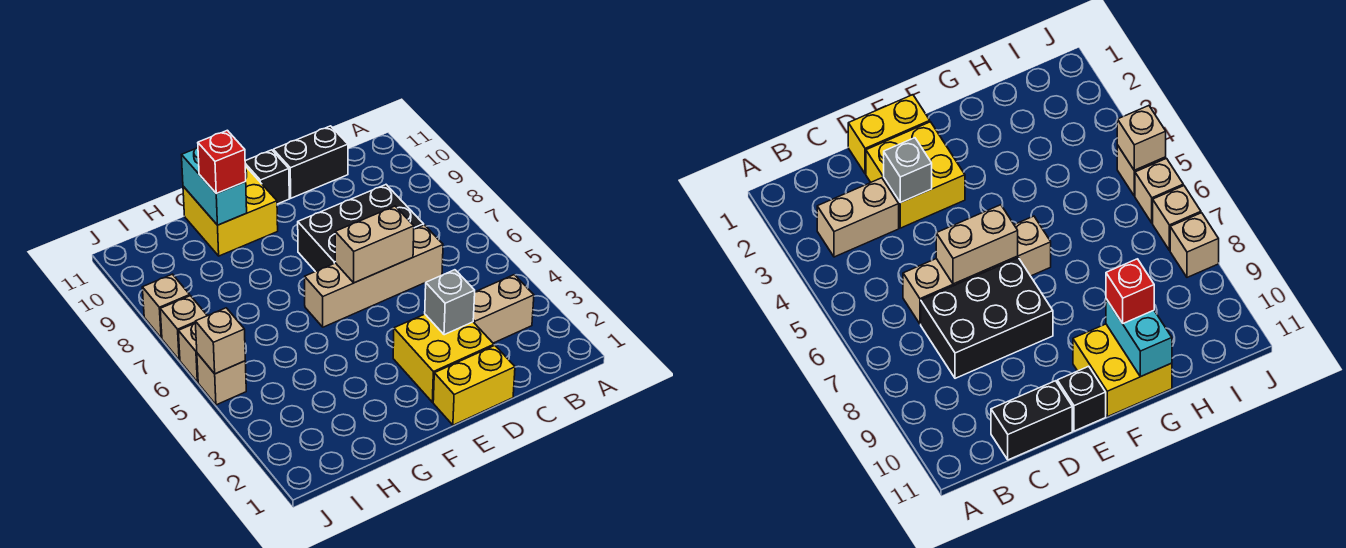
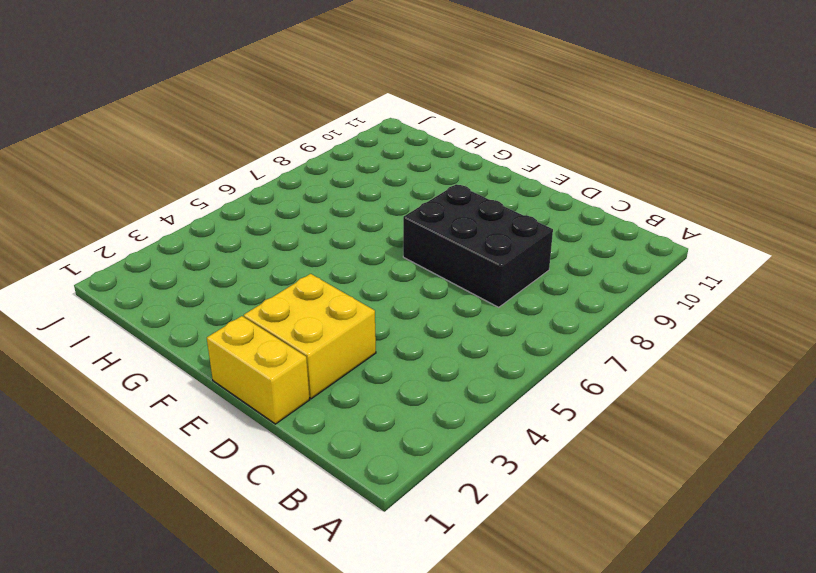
none -> tan brick B3:C3 level 1
none -> tan brick C6:F6 level 1
none -> black brick C11:D11 level 1

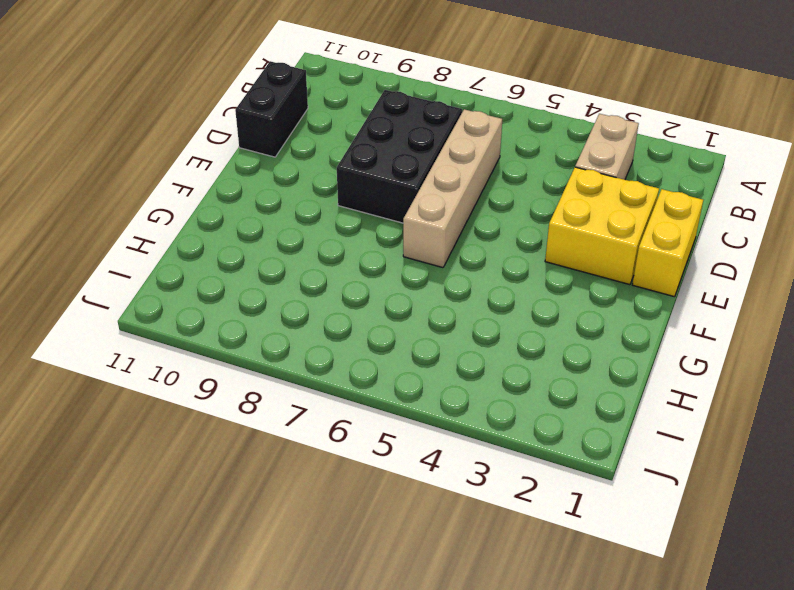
none -> black brick E11 level 1
none -> yellow brick F10:G11 level 1
none -> tan brick J5 level 1

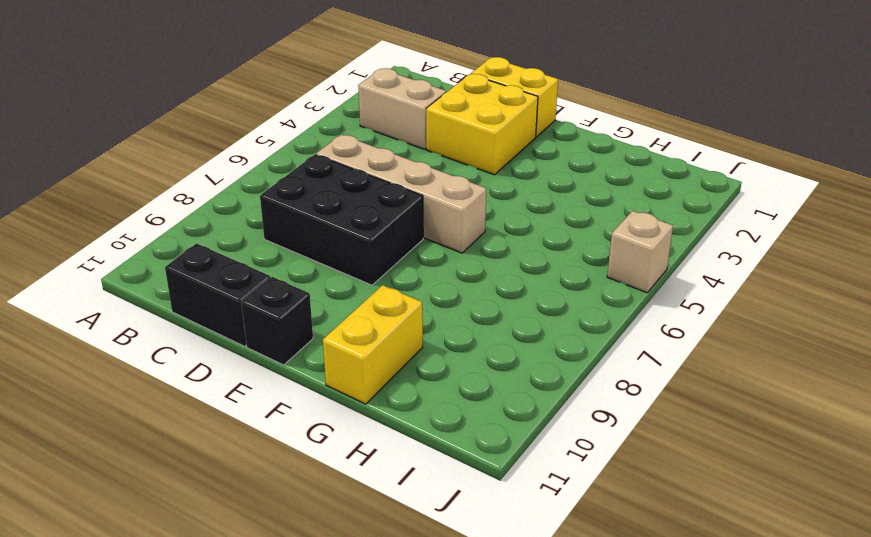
yellow brick G10:G11 level 1 -> yellow brick F10:G11 level 1
none -> tan brick J6 level 1
none -> tan brick J7 level 1
none -> tan brick J8 level 1

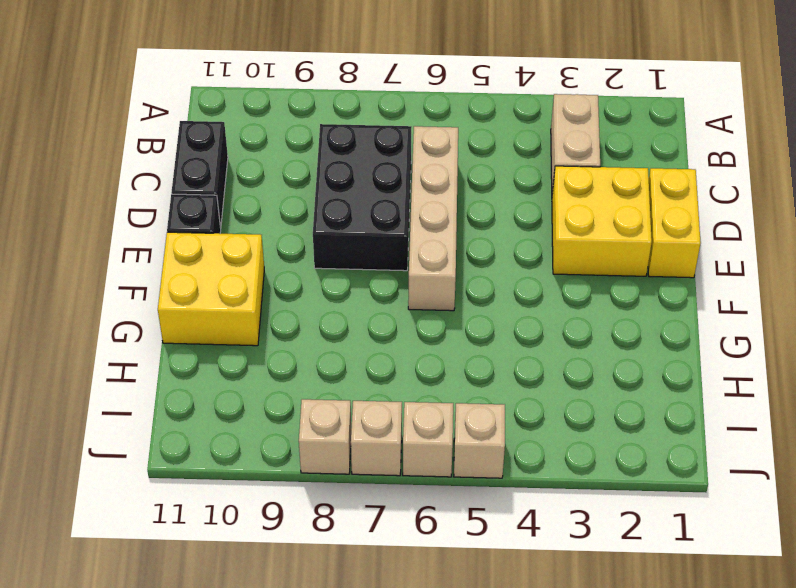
none -> grey brick D3 level 2
none -> tan brick D6:E6 level 2
none -> cyan brick G10:G11 level 2

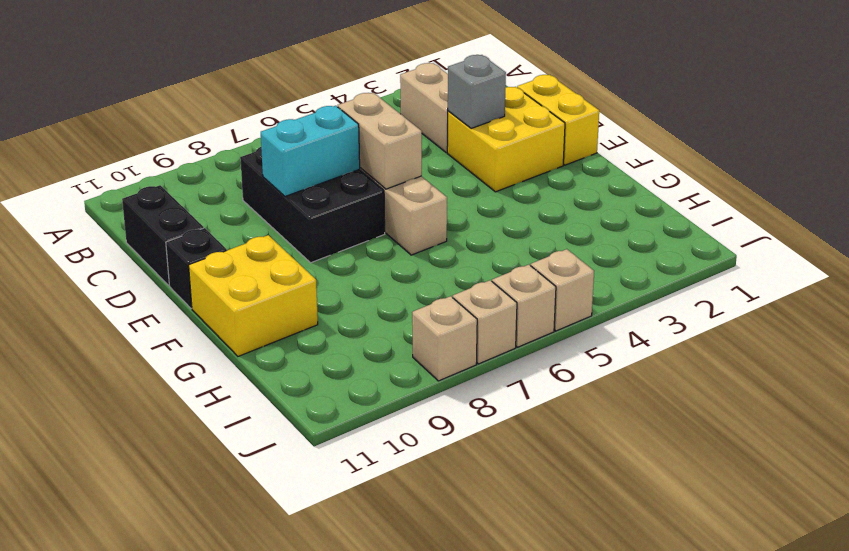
cyan brick D7:D8 level 2 -> cyan brick G10:G11 level 2
none -> tan brick J5 level 2
none -> red brick G10 level 3

